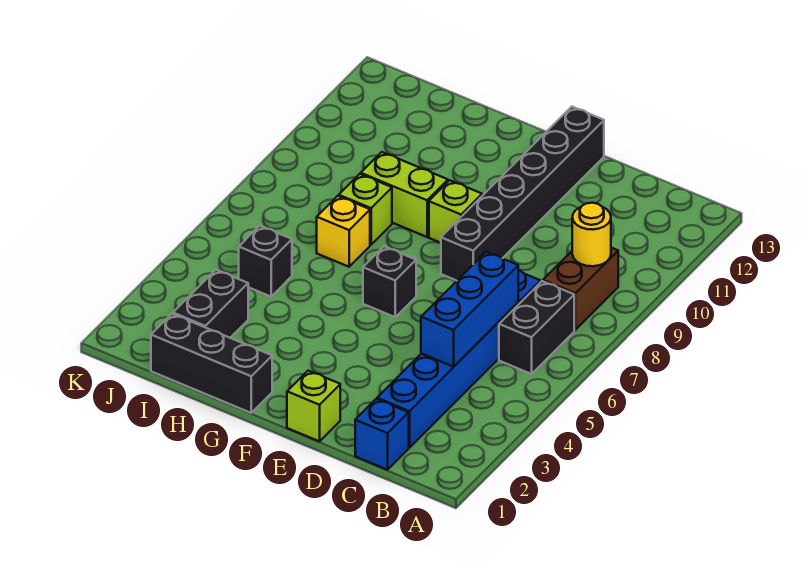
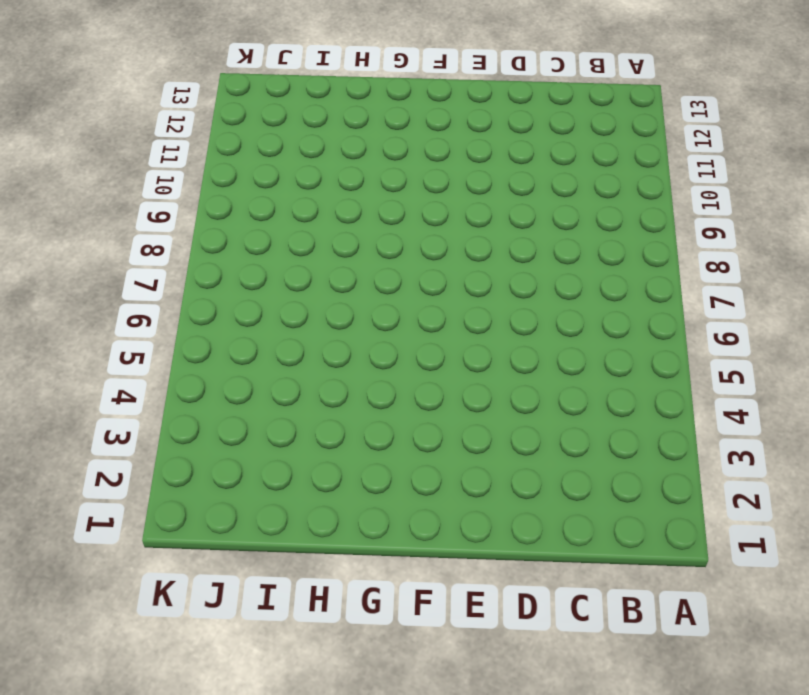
none -> black brick B6:B7 level 1
none -> brown brick B8:B9 level 1
none -> blue brick C1 level 1

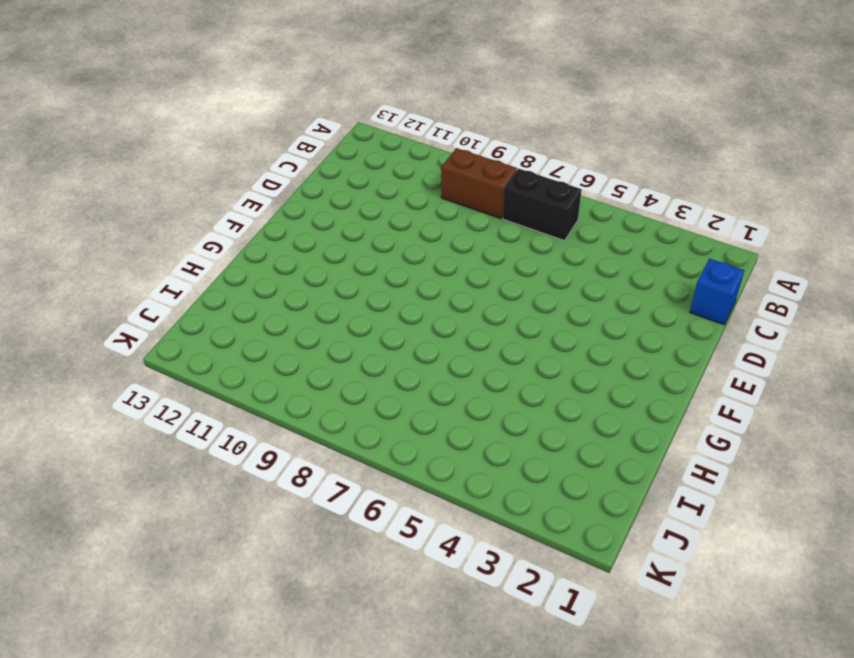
none -> blue brick C2:C7 level 1
none -> lime brick E1 level 1
none -> black brick E8:E13 level 1

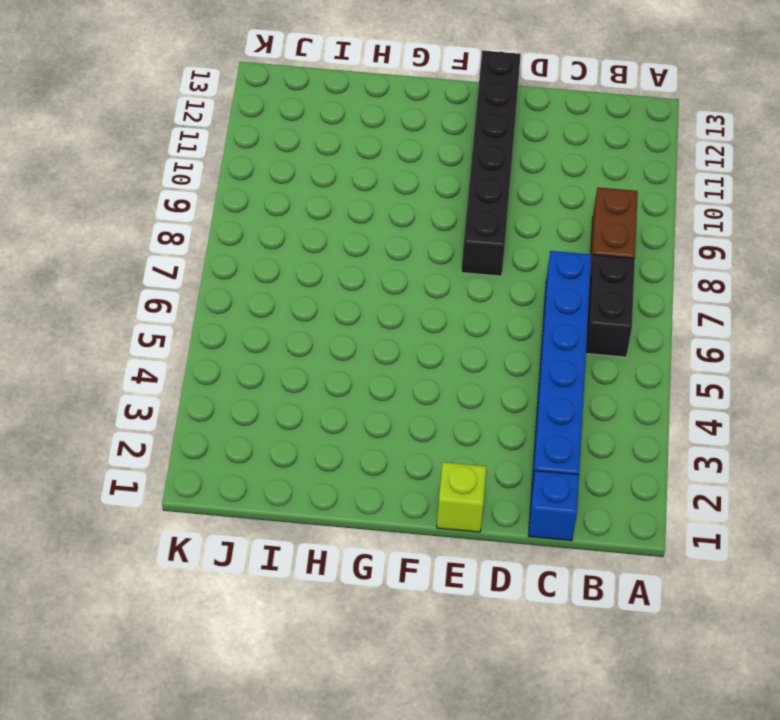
none -> black brick F6 level 1
none -> lime brick F9 level 1
none -> black brick G1:I1 level 1

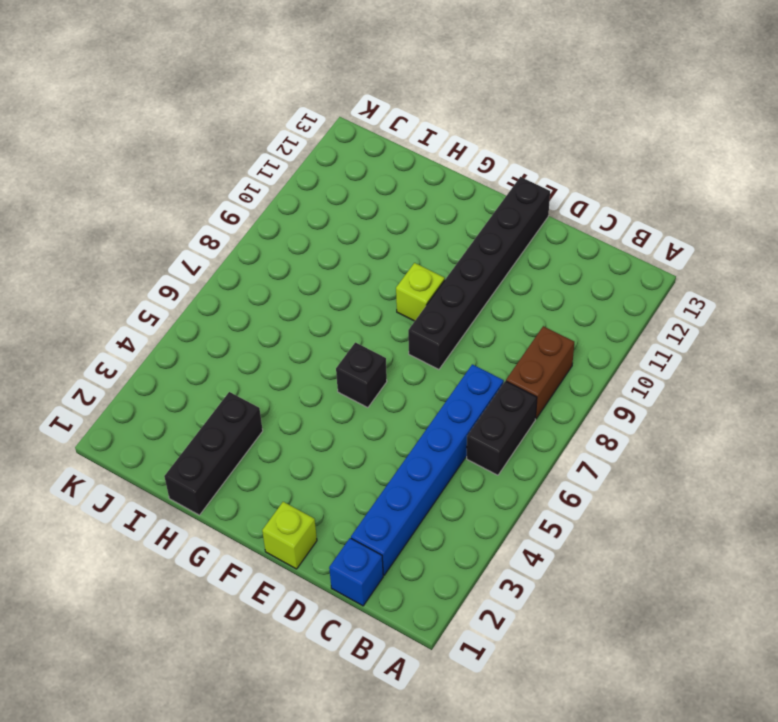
black brick H1:H3 level 1 -> black brick G1:I1 level 1
none -> lime brick G9:H9 level 1
none -> yellow brick H7 level 1
none -> lime brick H8 level 1

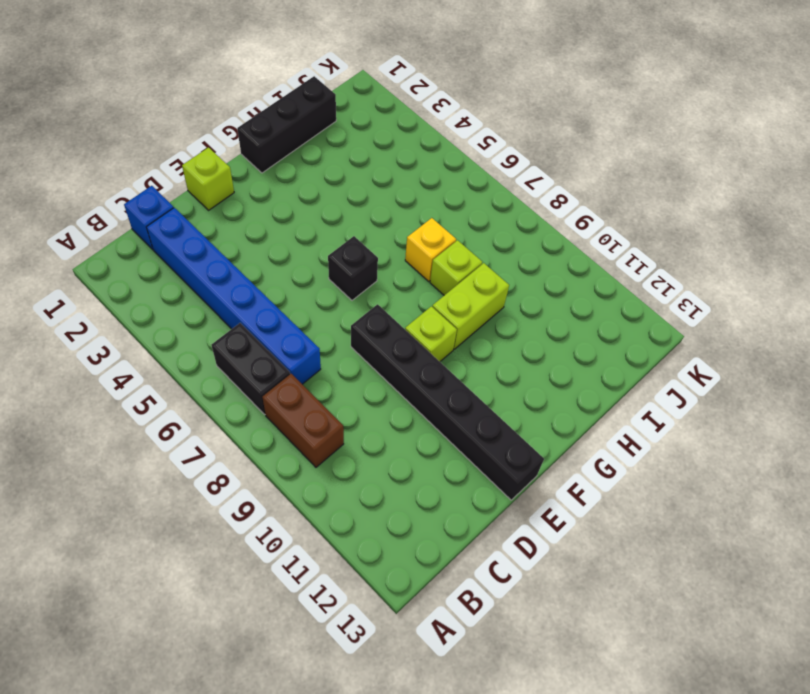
none -> black brick I2:I3 level 1
none -> black brick I5 level 1
none -> yellow round brick B9 level 2

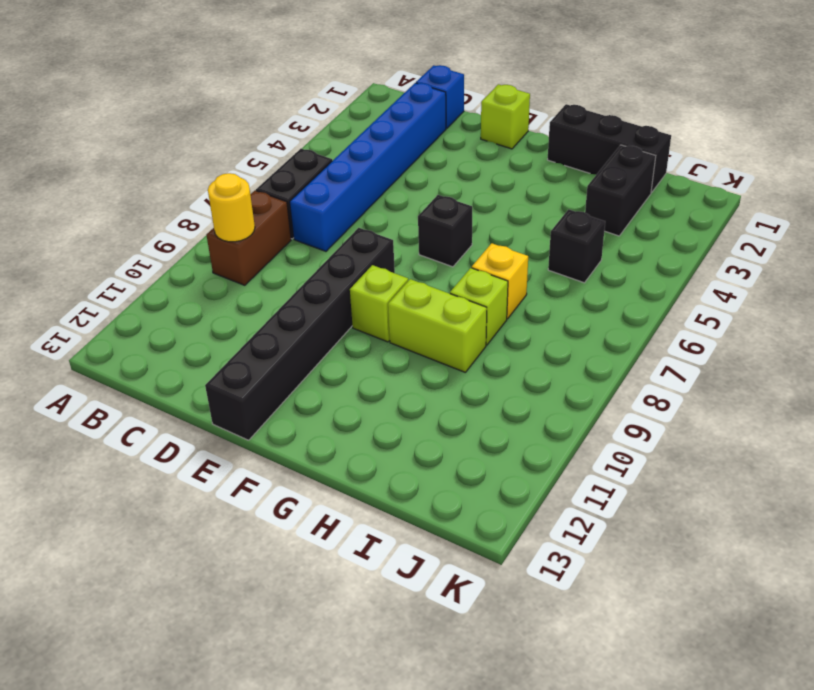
none -> blue brick C4:C6 level 2

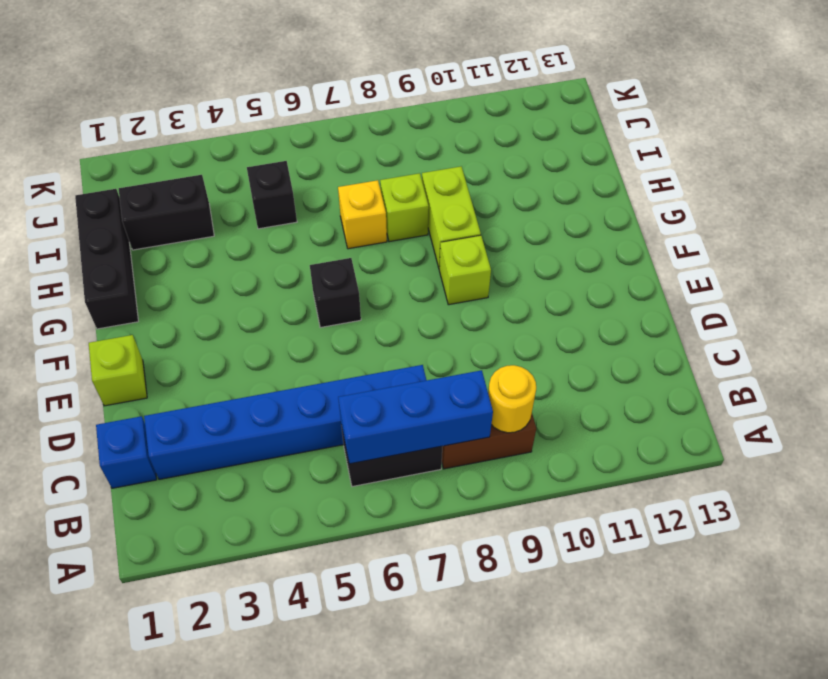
blue brick B6:B8 level 2 -> blue brick C4:C6 level 2
none -> black brick E8:E13 level 1

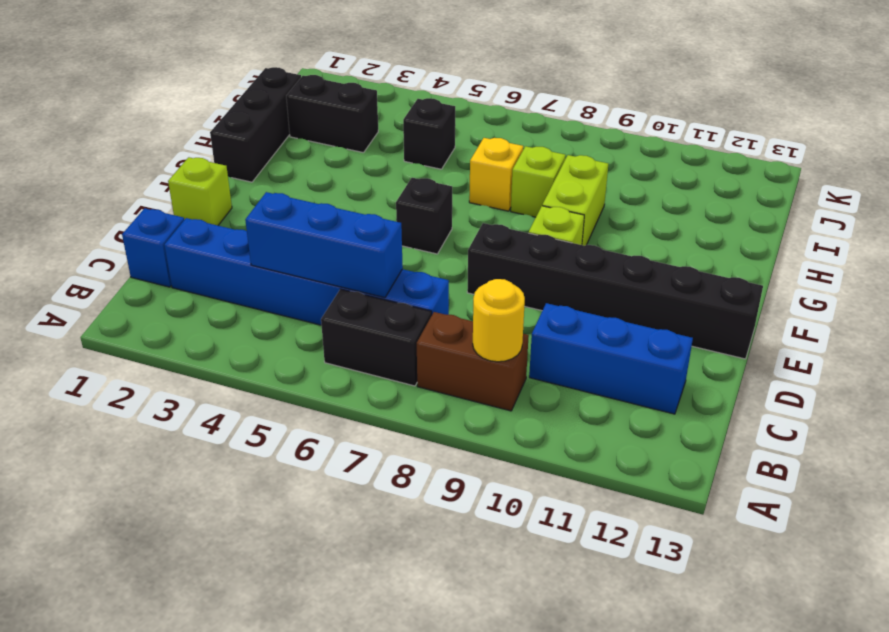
blue brick C10:C12 level 1 -> none

